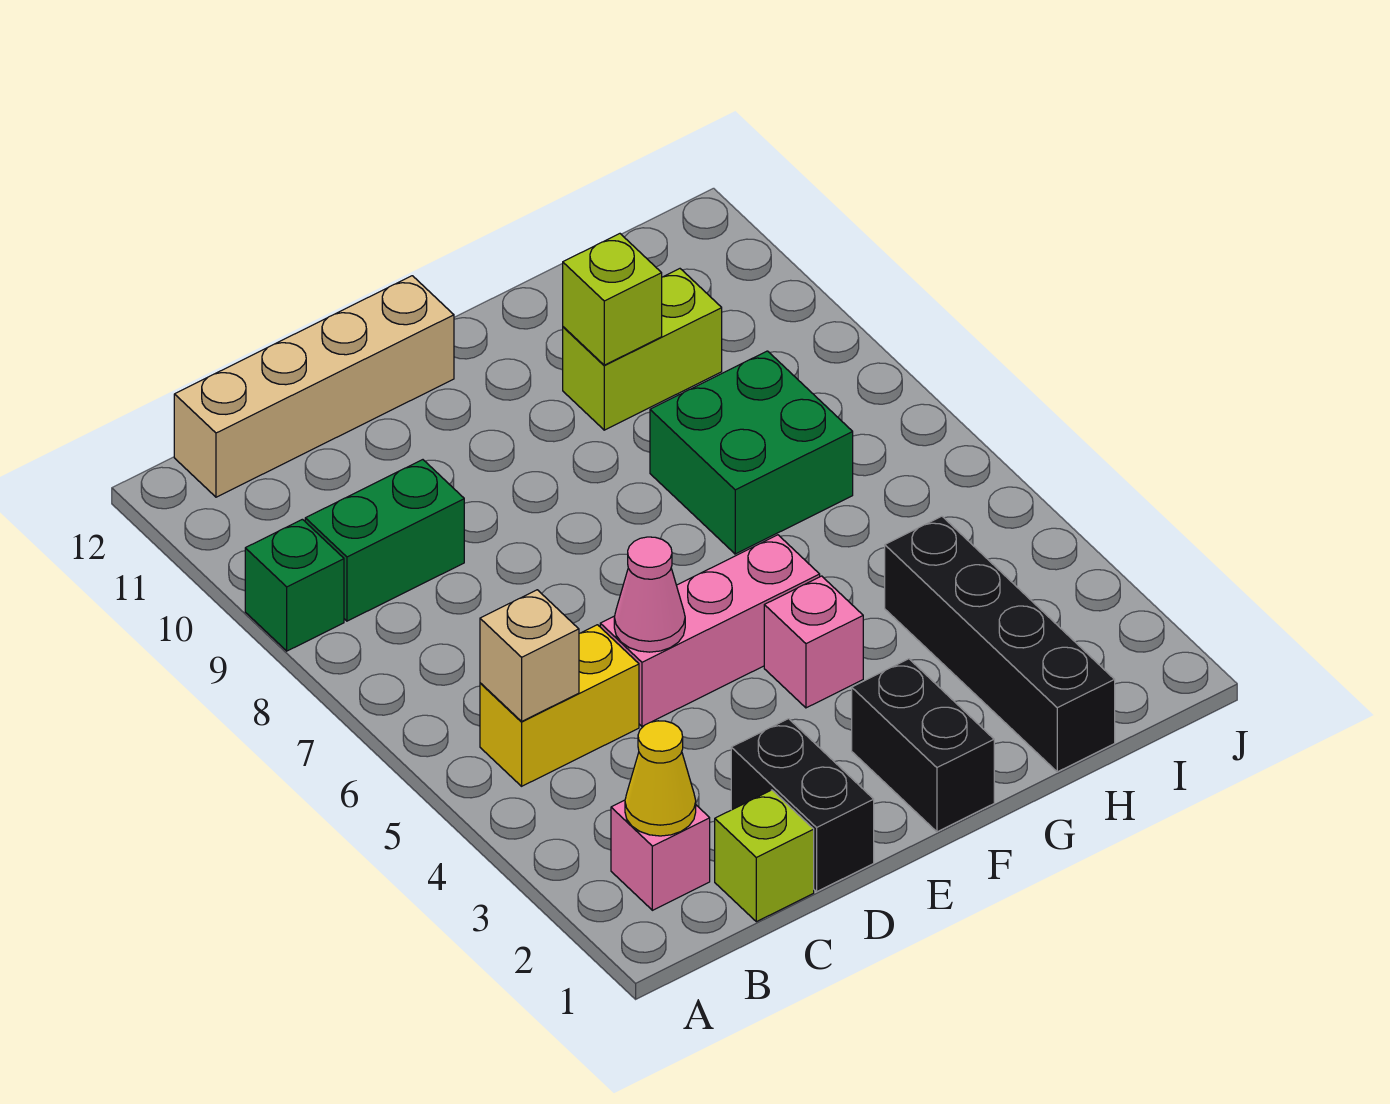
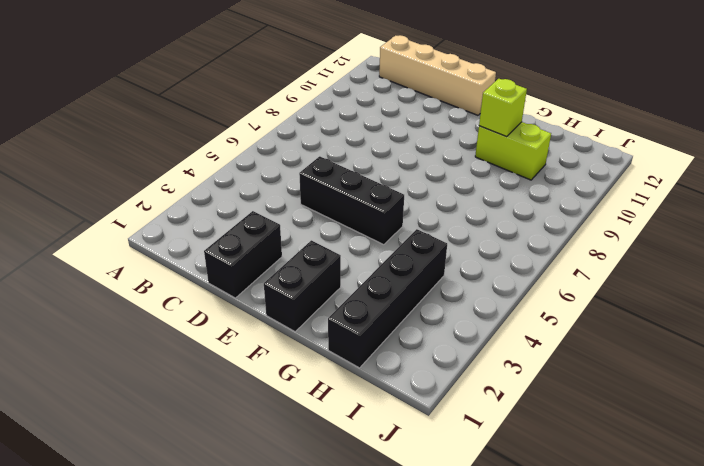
black brick D5:F5 level 1 -> pink brick D5:F5 level 1
none -> green brick A9 level 1
none -> pink brick B2 level 1
none -> yellow brick B5:C5 level 1

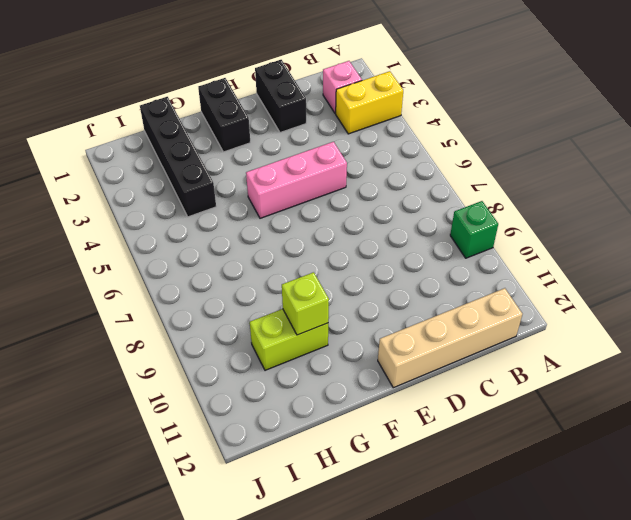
yellow brick A3:B3 level 1 -> yellow brick B5:C5 level 1
none -> green brick B9:C9 level 1
none -> lime brick C1 level 1
none -> pink brick F4 level 1

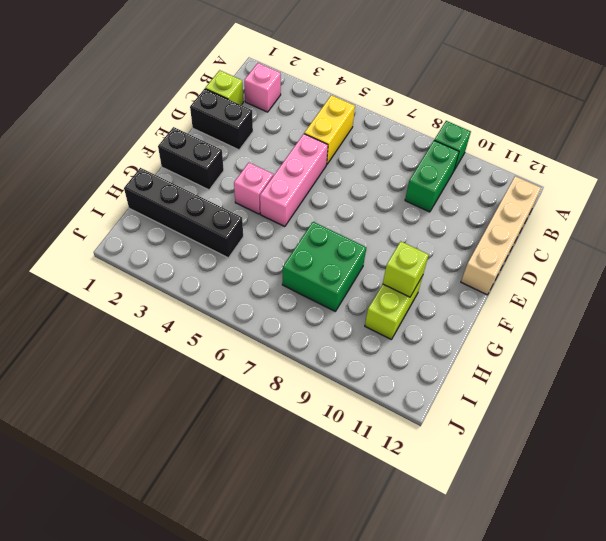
none -> yellow cone B2 level 2
none -> tan brick B5 level 2
none -> pink cone D5 level 2

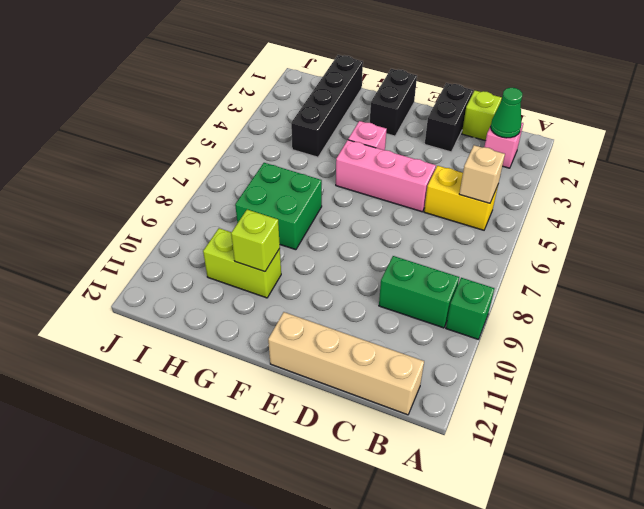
green cone B2 level 2 -> yellow cone B2 level 2
none -> pink cone D5 level 2

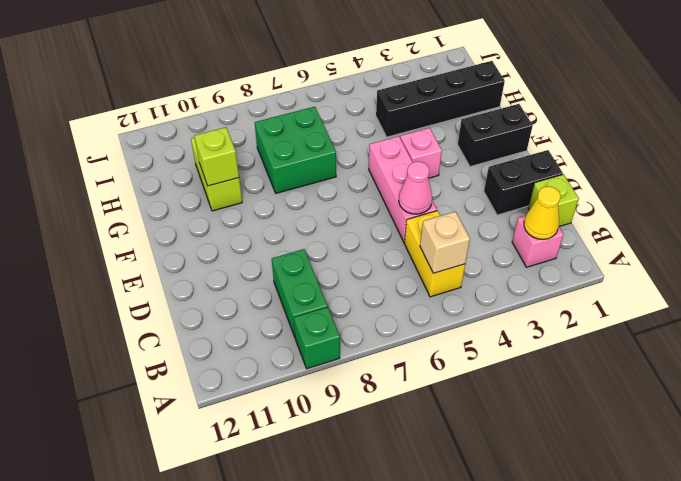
none -> tan brick B12:E12 level 1

